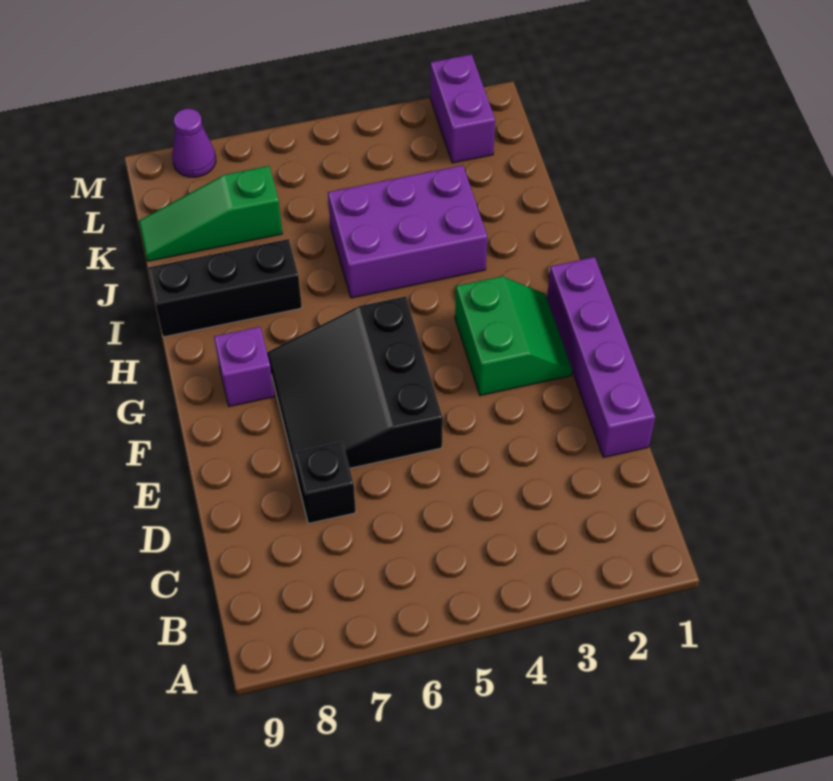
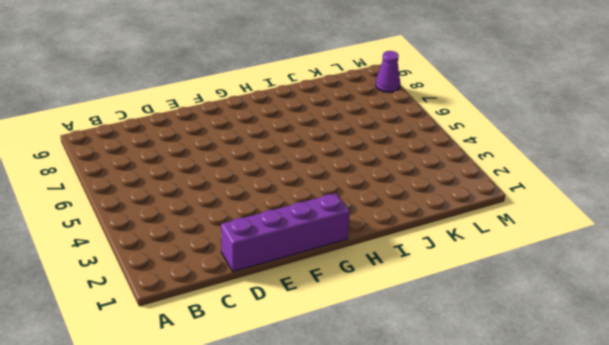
none -> black brick D7 level 1
none -> black slope E5:G7 level 1 top 5

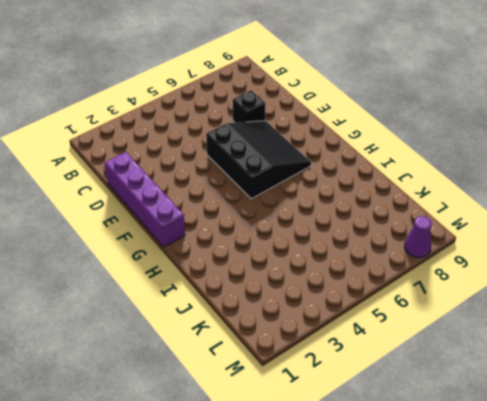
none -> green slope F2:G3 level 1 top 3
none -> purple brick G8 level 1

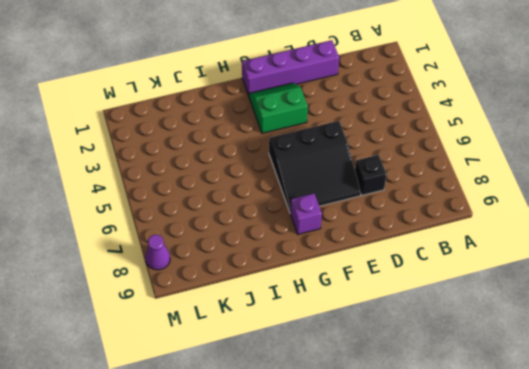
none -> purple brick I3:J5 level 1
none -> black brick I7:I9 level 1

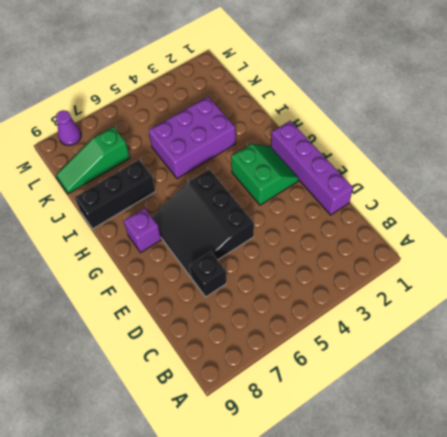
none -> purple brick L2:M2 level 1

